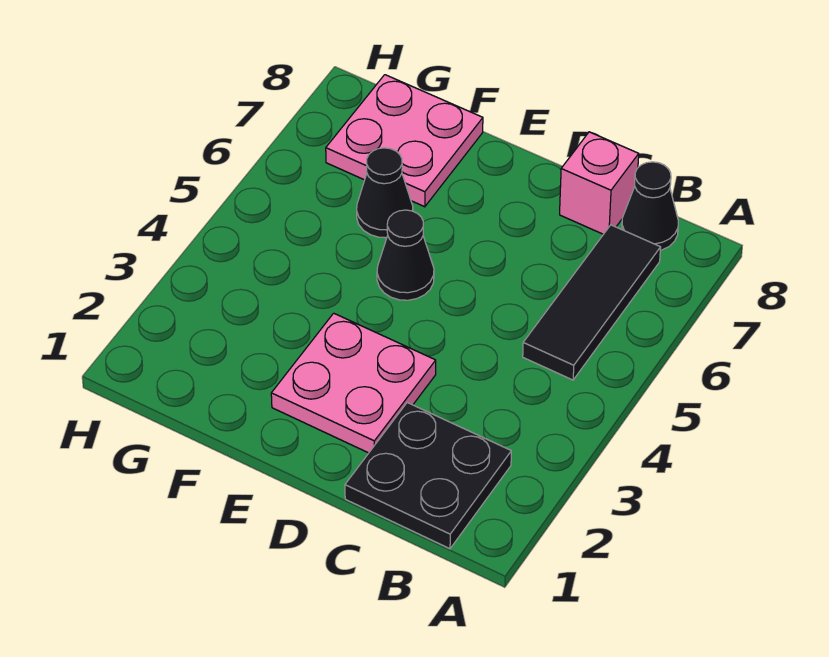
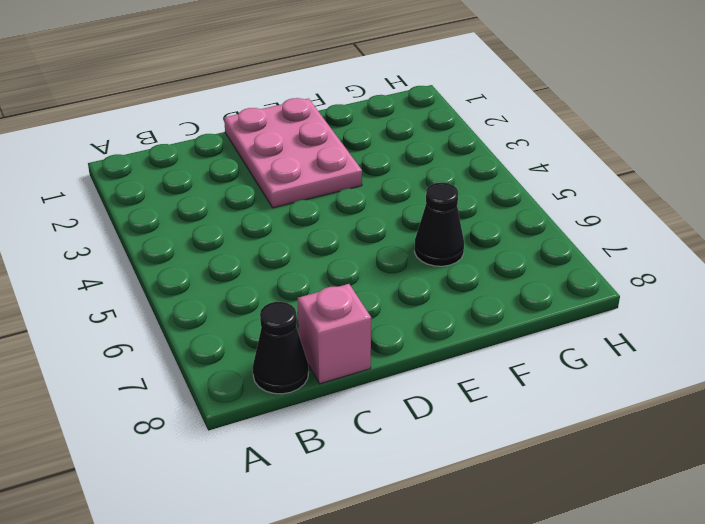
pink plate D1:E3 level 1 -> pink plate D2:E3 level 1
none -> black plate B1:C2 level 1
none -> black tile B5:B7 level 1

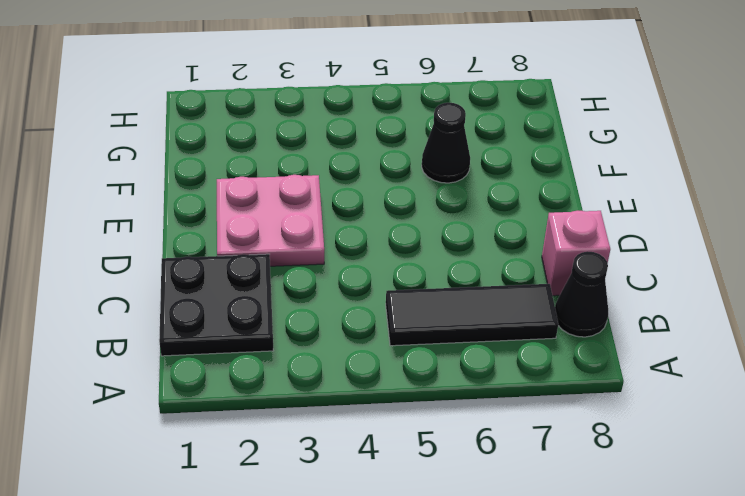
none -> black cone E5 level 1
none -> pink plate F7:G8 level 1

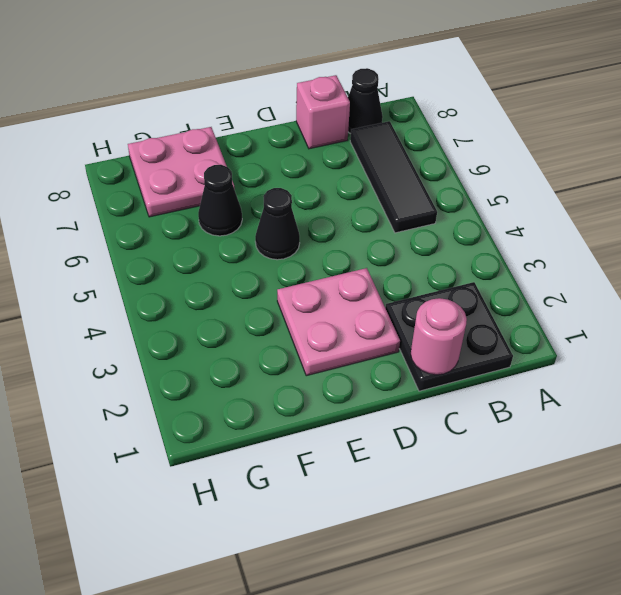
pink round brick C1 level 2 -> none

